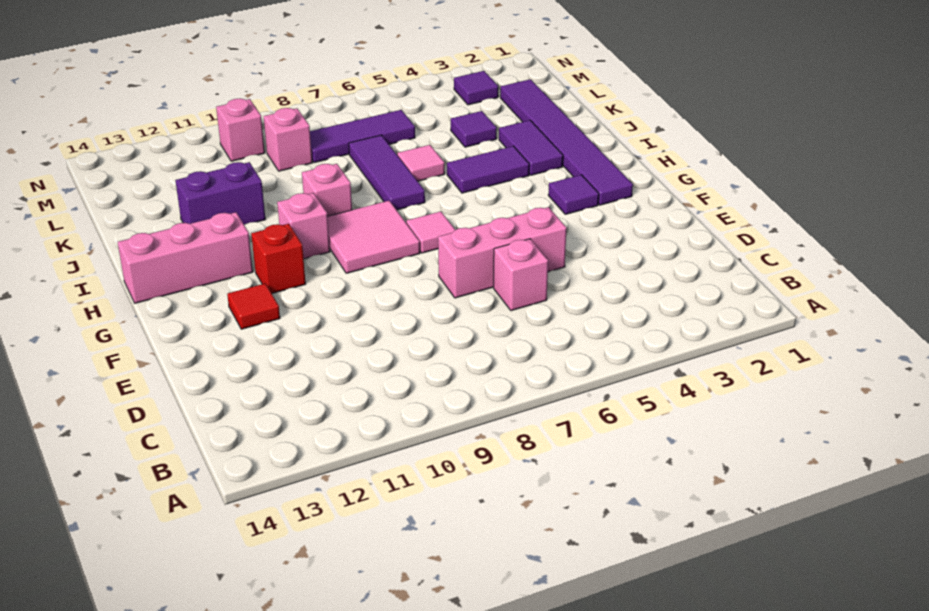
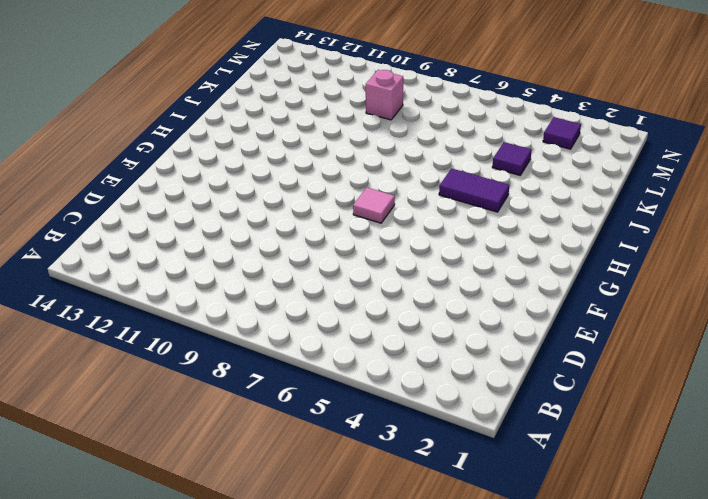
none -> pink brick D6 level 1
none -> pink brick E5:E7 level 1
none -> red tile F12 level 1

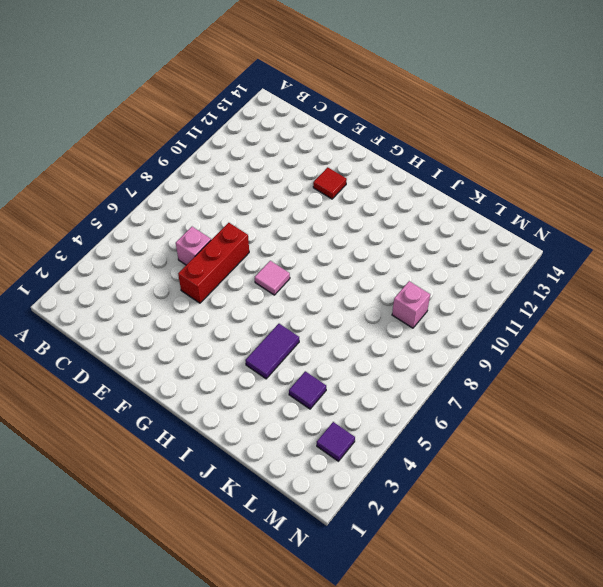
red brick E5:E7 level 1 -> pink brick E5:E7 level 1
none -> purple tile G2:L2 level 1
none -> purple tile G3 level 1
none -> pink tile G8:H9 level 1

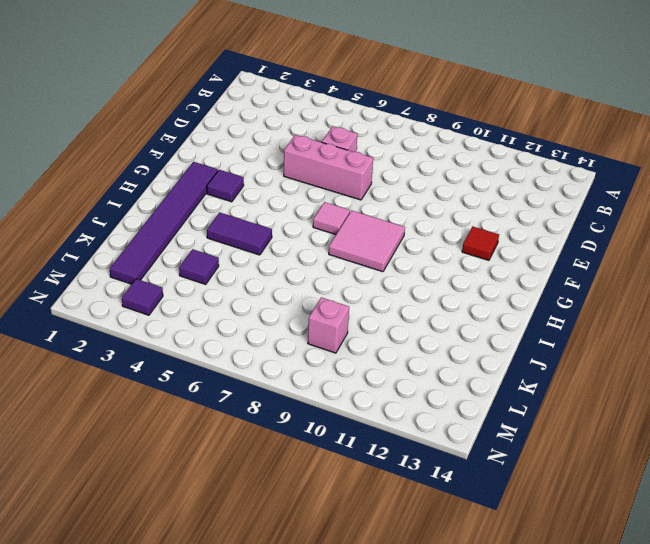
none -> red brick G11 level 1
none -> pink brick H10 level 1
none -> pink brick H12:H14 level 1

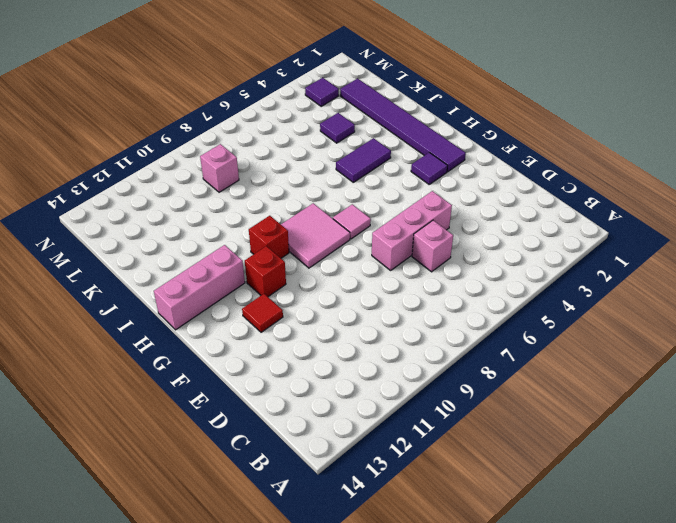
red brick H10 level 1 -> pink brick H10 level 1
none -> purple tile I3:J3 level 1
none -> purple tile I7:K7 level 1
none -> pink brick I9 level 1

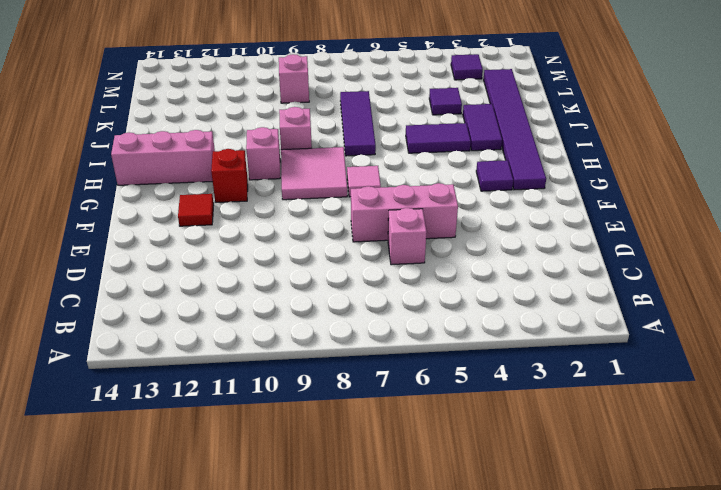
none -> pink tile J6 level 1
none -> purple brick J11:J12 level 1
none -> purple tile L6:L8 level 1

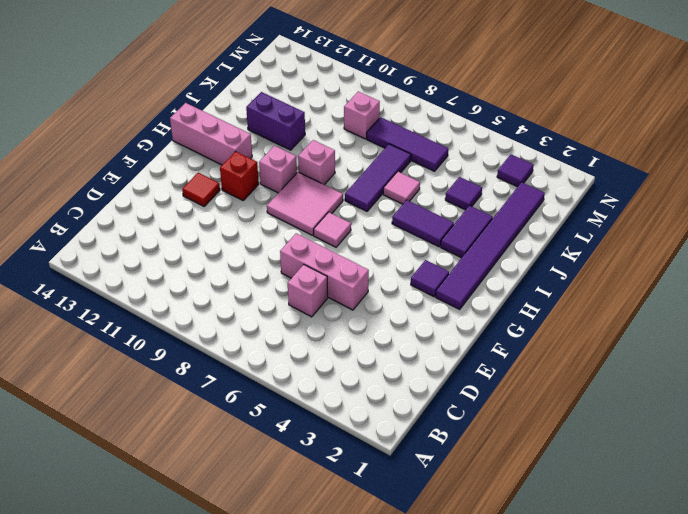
none -> pink brick M10 level 1

